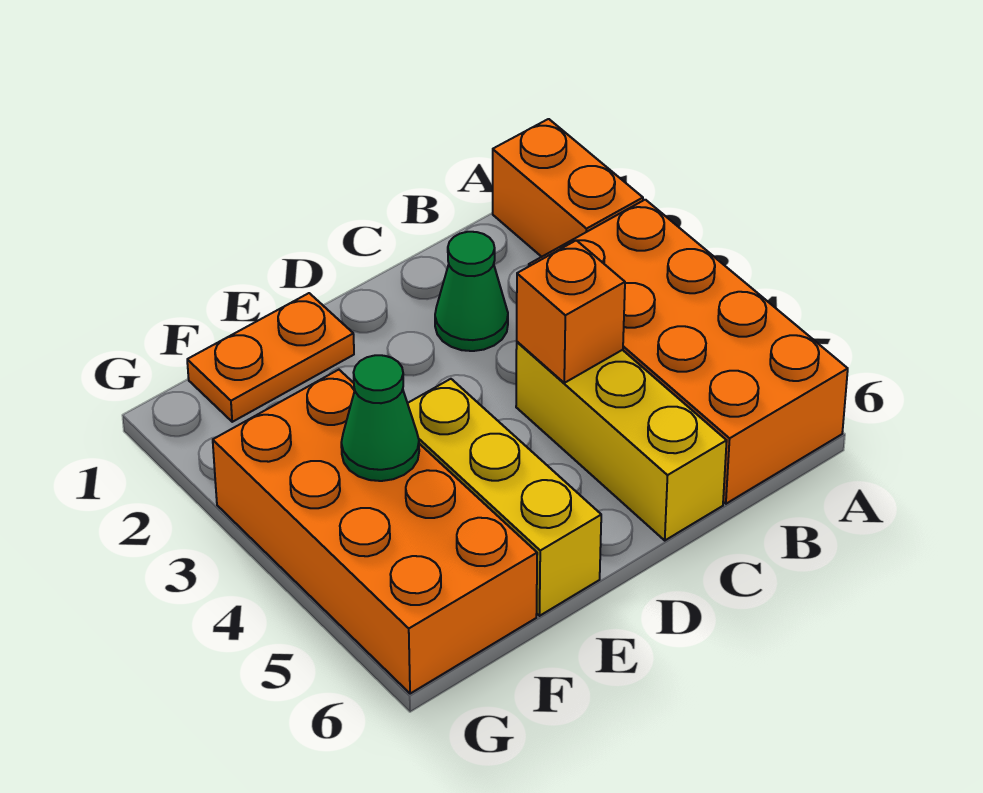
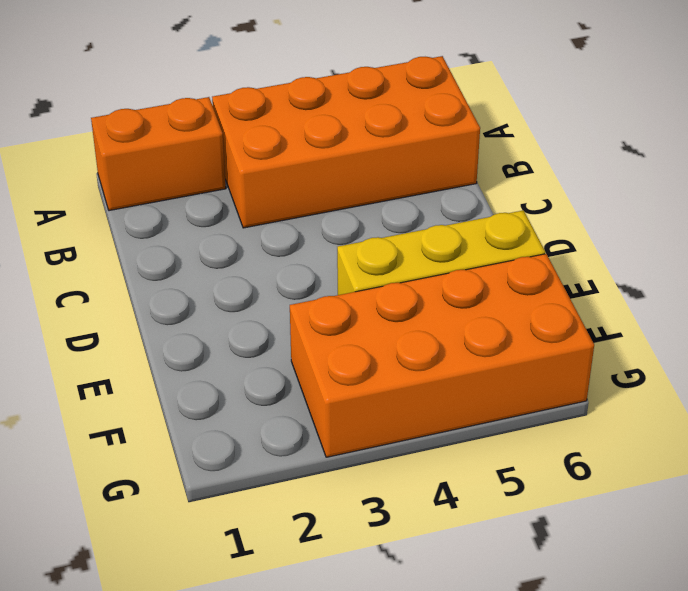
none -> green cone C2 level 1
none -> yellow brick C4:C6 level 1

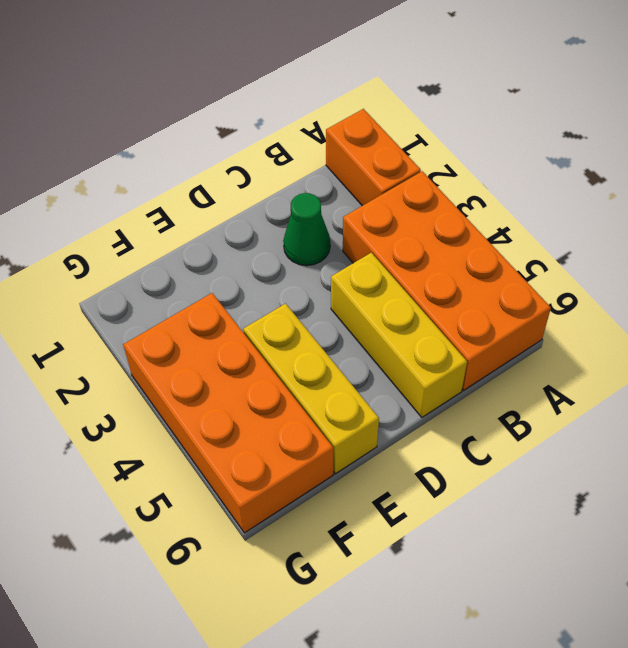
none -> orange plate E1:F1 level 1
none -> orange brick C4 level 2

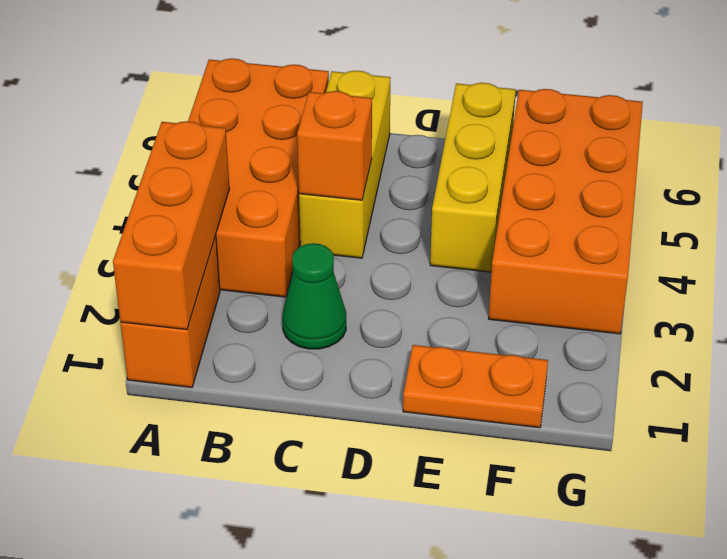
orange brick A1:A3 level 2 -> none
none -> green cone F4 level 2

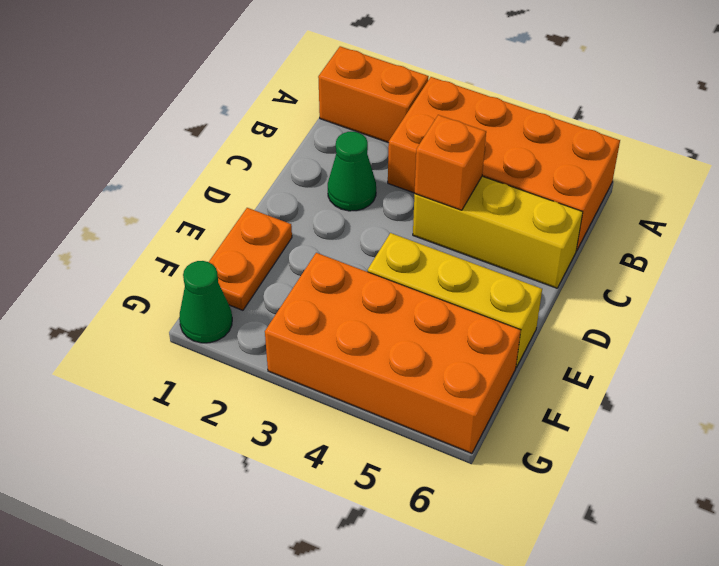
green cone G1 level 1 -> green cone F4 level 2

